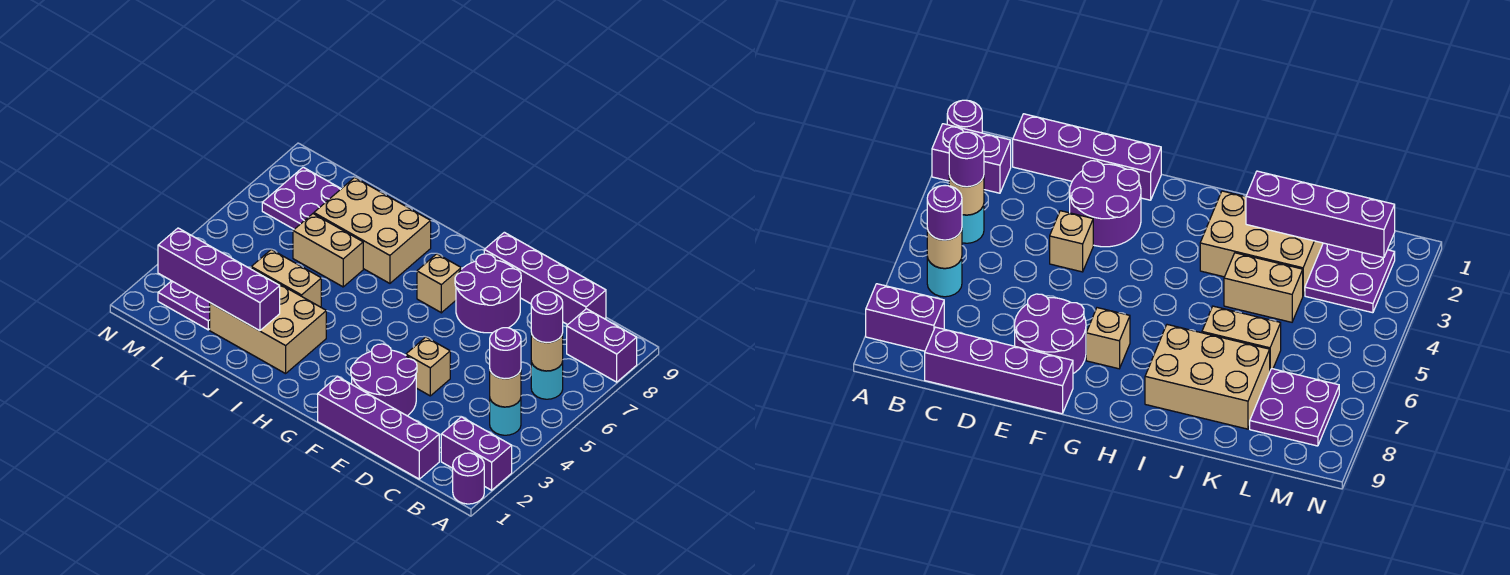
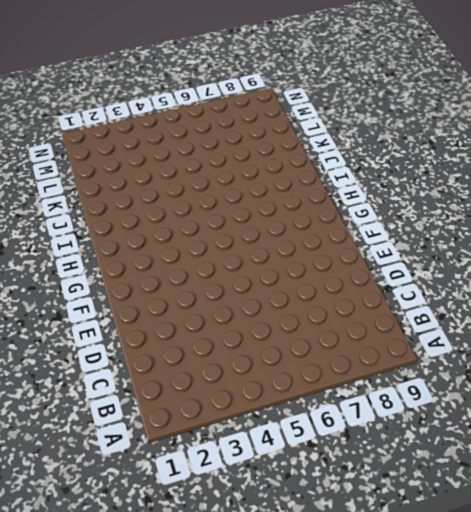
none -> purple round brick A1 level 1
none -> purple brick A2:B2 level 1
none -> purple brick A8:B8 level 1

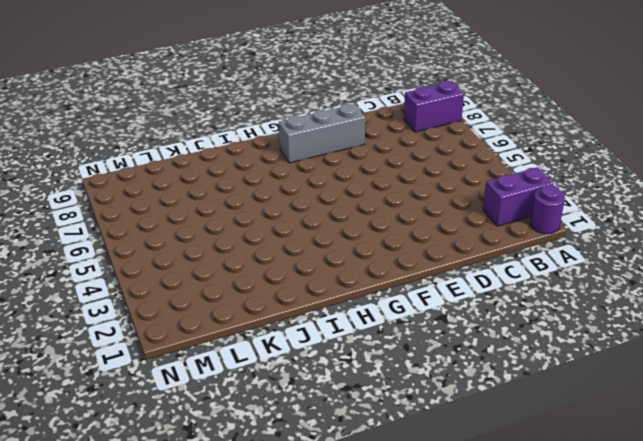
grey brick E8:G8 level 1 -> purple round brick E7:F8 level 1
none -> cyan round brick B4 level 1
none -> cyan round brick B6 level 1
none -> purple brick C1:F1 level 1

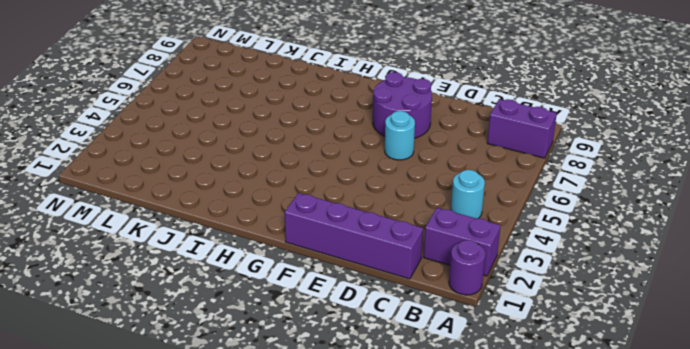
cyan round brick E6 level 1 -> cyan round brick B6 level 1
none -> purple brick C9:F9 level 1
none -> purple round brick E2:F3 level 1
none -> tan brick E4 level 1

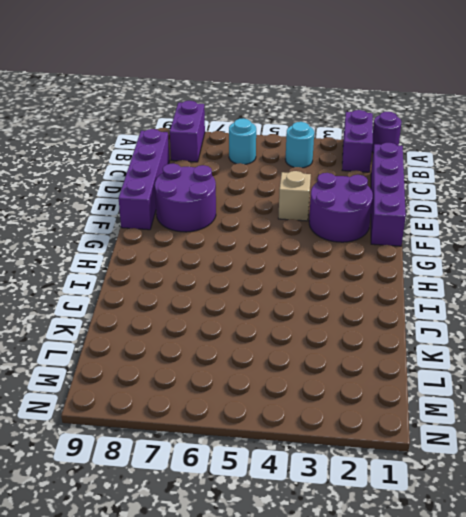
none -> tan brick G7 level 1
none -> tan brick I2:K3 level 1
none -> tan brick I7:K8 level 1

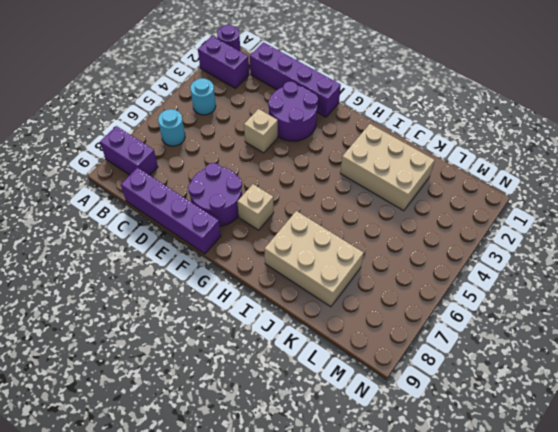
none -> tan brick J4:K4 level 1
none -> tan brick J6:K6 level 1
none -> purple plate L2:M3 level 1

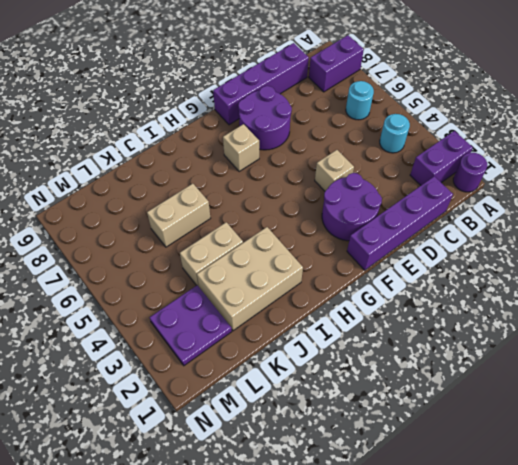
none -> tan brick I7:K8 level 1
none -> purple plate L7:M8 level 1
none -> tan round brick B4 level 2

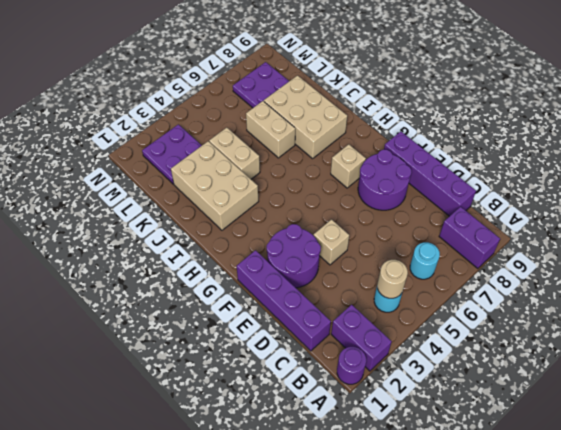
none -> tan round brick B6 level 2
none -> purple brick J2:M2 level 2
none -> purple round brick B4 level 3

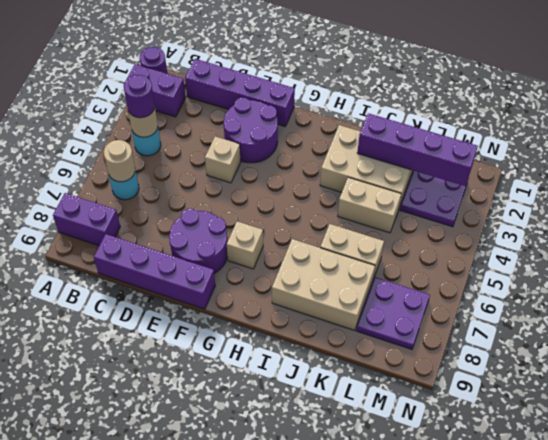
none -> purple round brick B6 level 3

